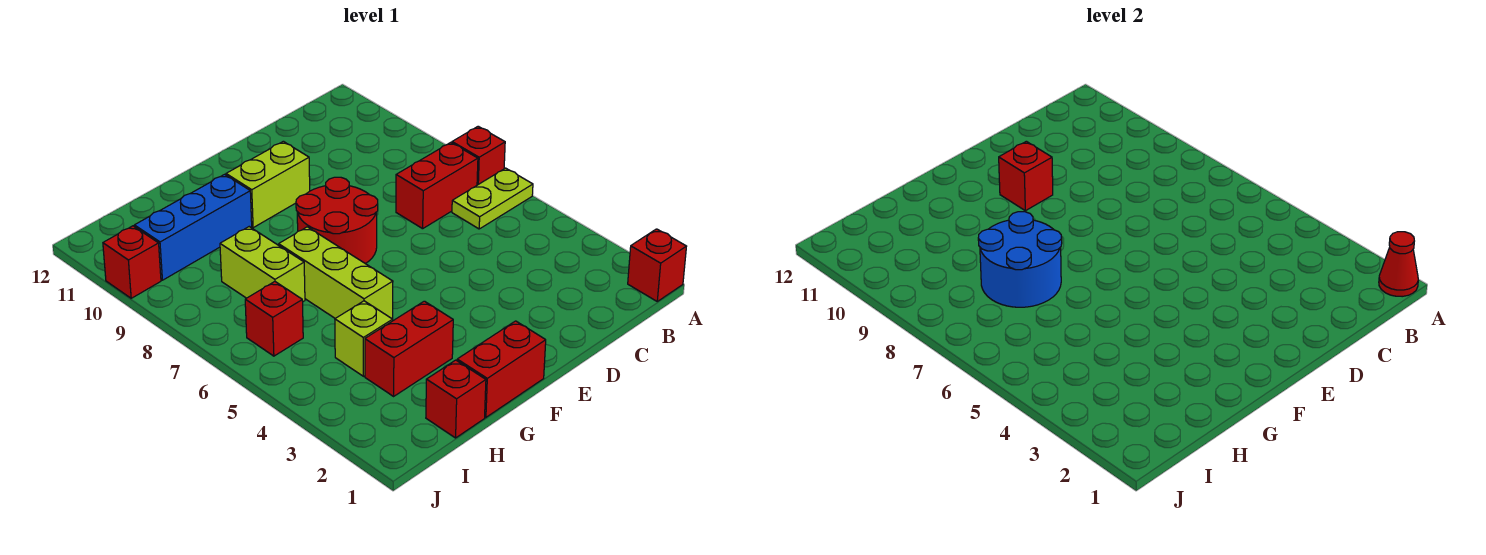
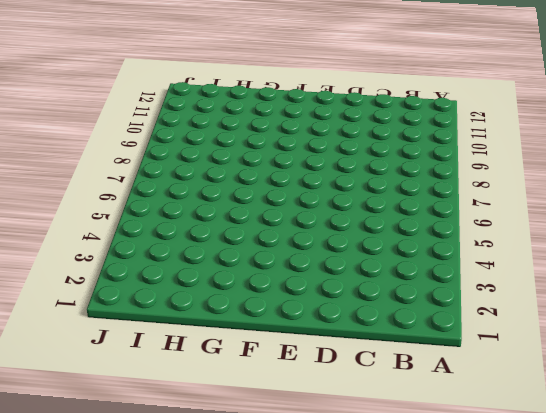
none -> red brick A1 level 1
none -> lime plate A6:B6 level 1
none -> red brick A7 level 1

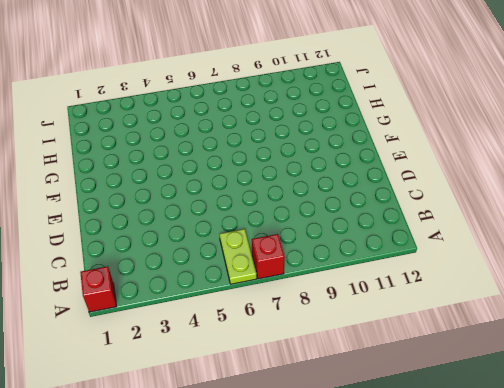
none -> red brick B7:C7 level 1
none -> red round brick E7:F8 level 1
none -> lime brick E10:F10 level 1

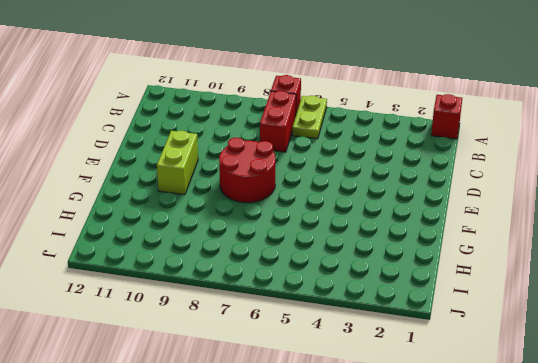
none -> red brick F1:G1 level 1
none -> red brick G3:H3 level 1
none -> lime brick G5:G7 level 1

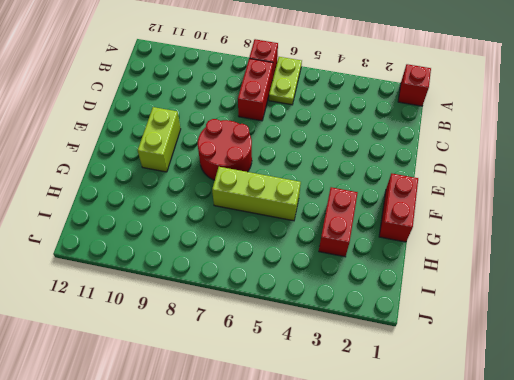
none -> blue brick G10:I10 level 1
none -> red brick H1 level 1
none -> lime brick H4 level 1

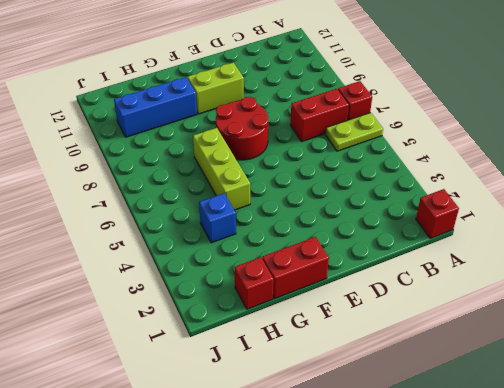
blue brick H4 level 1 -> lime brick H4 level 1
none -> red brick G3:H3 level 1
none -> lime brick H7:H8 level 1
none -> red brick I6 level 1

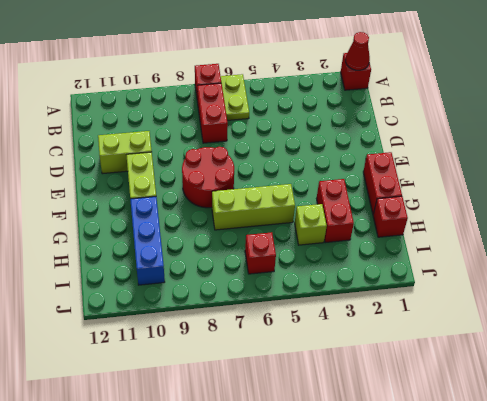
lime brick D10:D11 level 1 -> lime brick H7:H8 level 1
none -> red brick J10 level 1
none -> red brick E10 level 2
none -> blue round brick G7:H8 level 2

